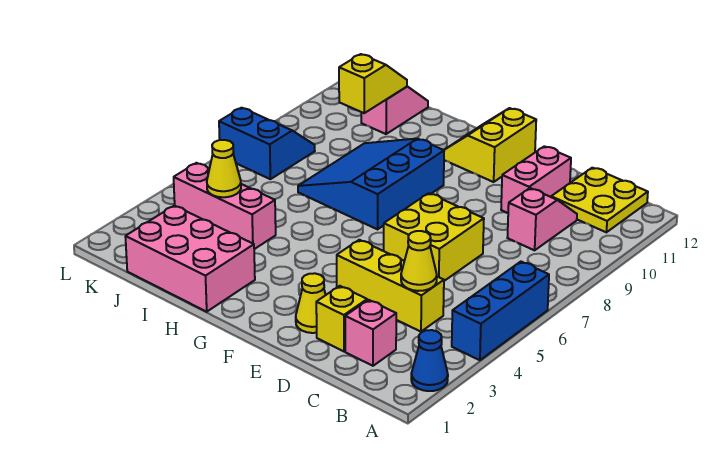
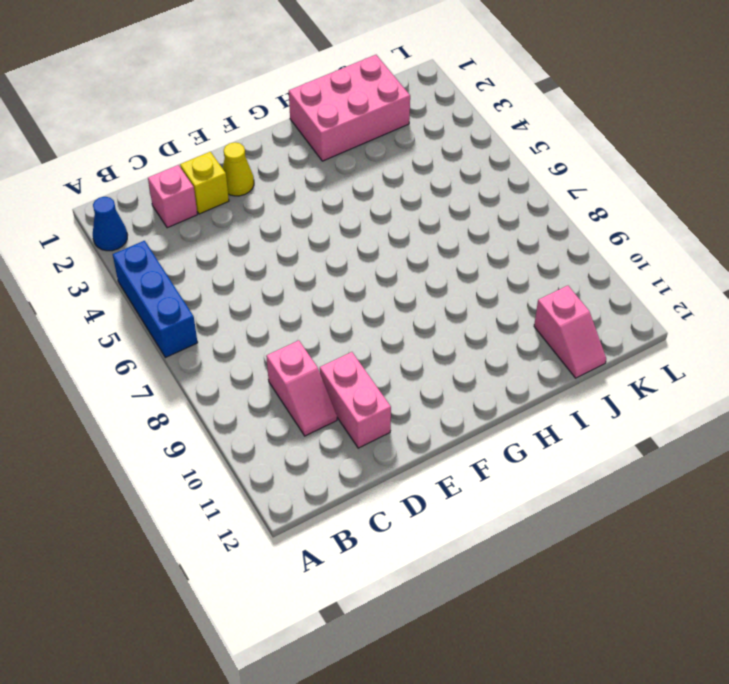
none -> yellow plate B11:C12 level 1
none -> yellow brick C4:E4 level 1
none -> yellow brick D6:E7 level 1

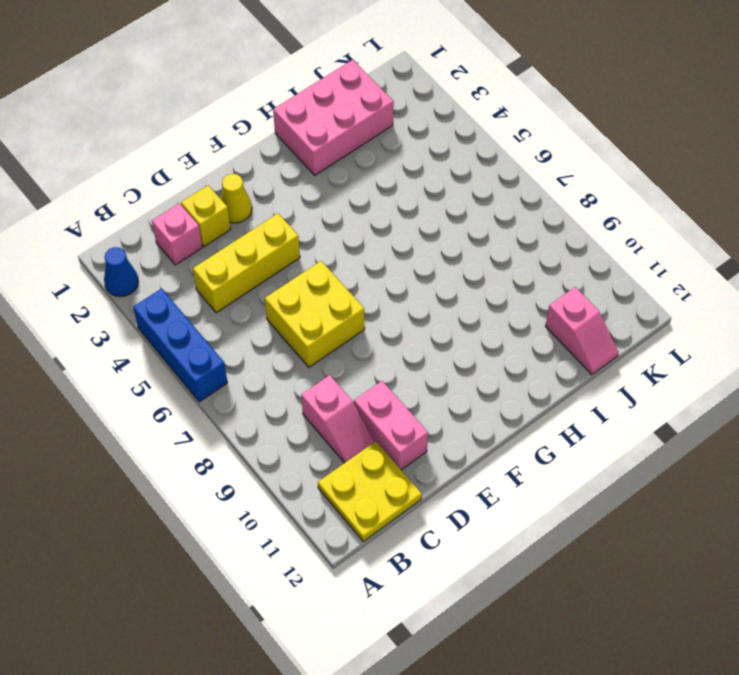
none -> yellow slope F11:G12 level 1 top F
none -> blue slope G7:I9 level 1 top G
none -> pink brick I4:K4 level 1

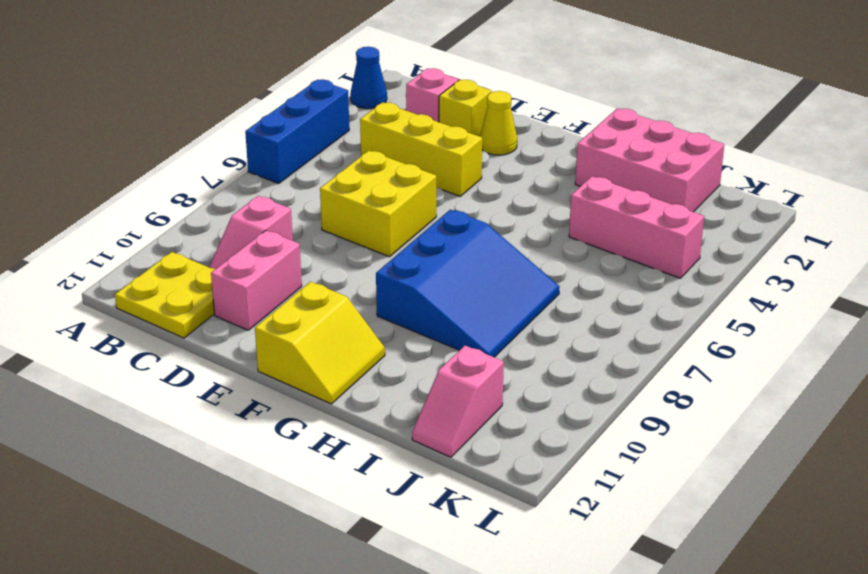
none -> blue slope K7:L8 level 1 top 7
none -> yellow cone C4 level 2
none -> yellow cone J4 level 2

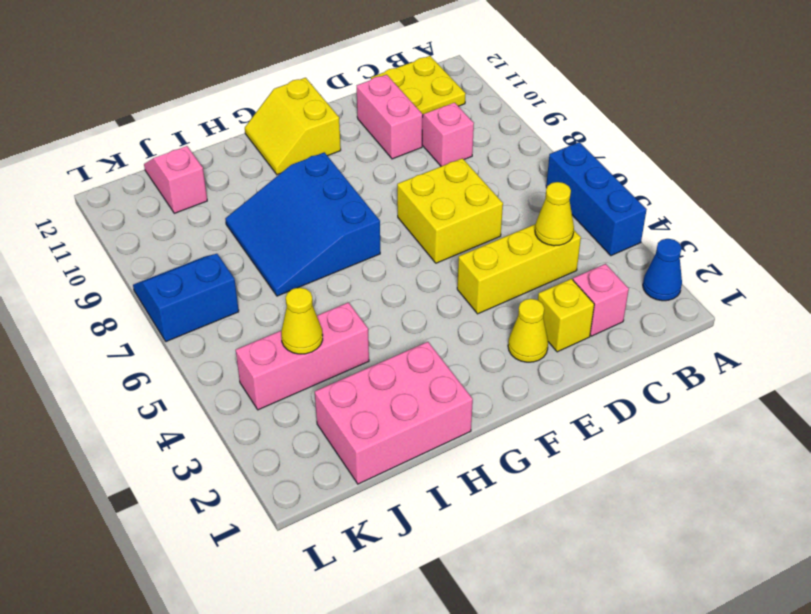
none -> yellow slope J10:J11 level 2 top 10

